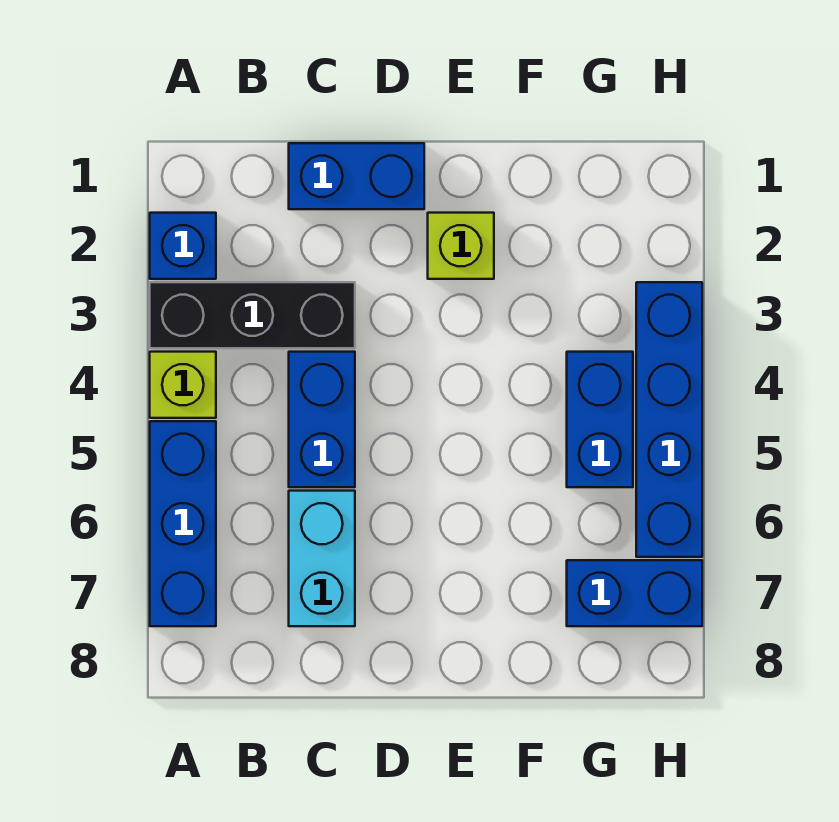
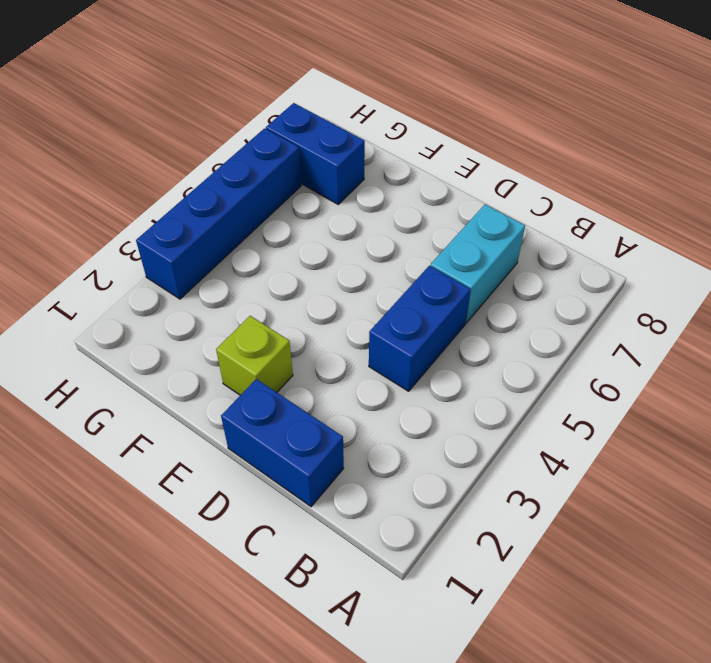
none -> blue brick A2 level 1
none -> black brick A3:C3 level 1

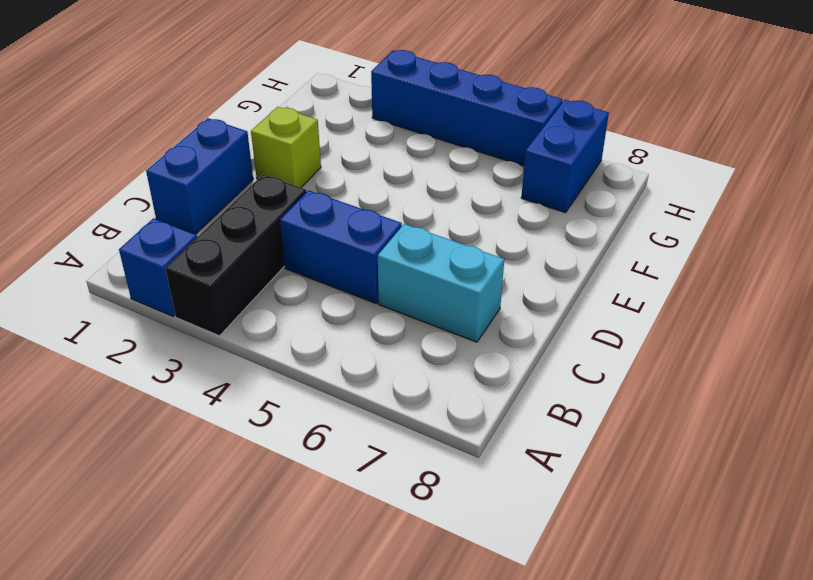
none -> lime brick A4 level 1
none -> blue brick A5:A7 level 1

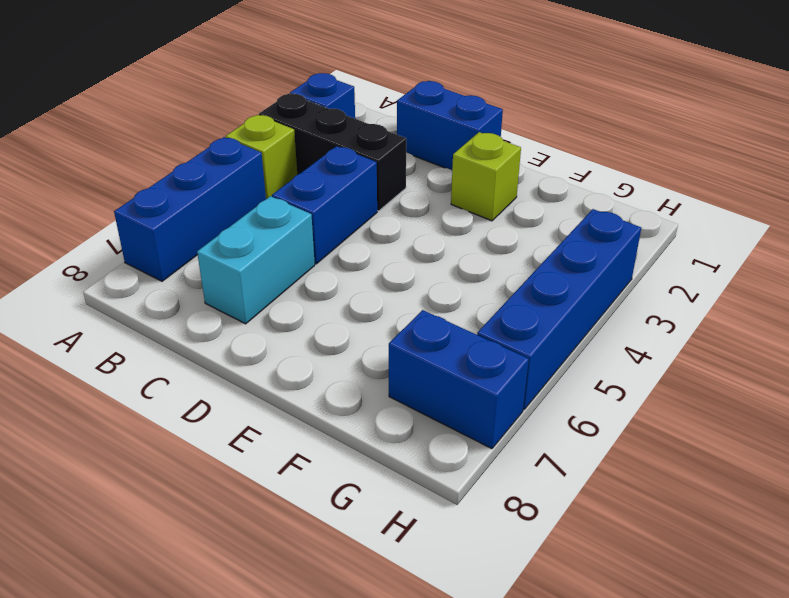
none -> blue brick G4:G5 level 1

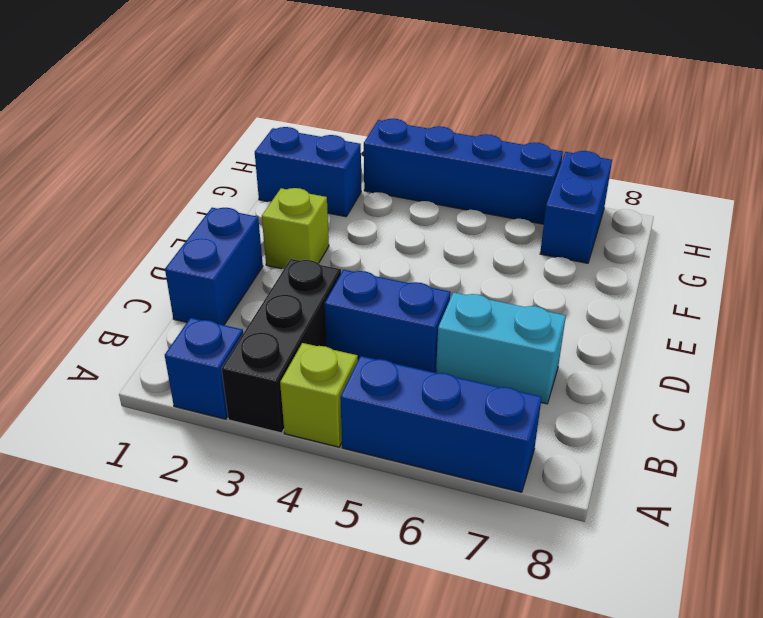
blue brick G1:G2 level 1 -> blue brick G4:G5 level 1

